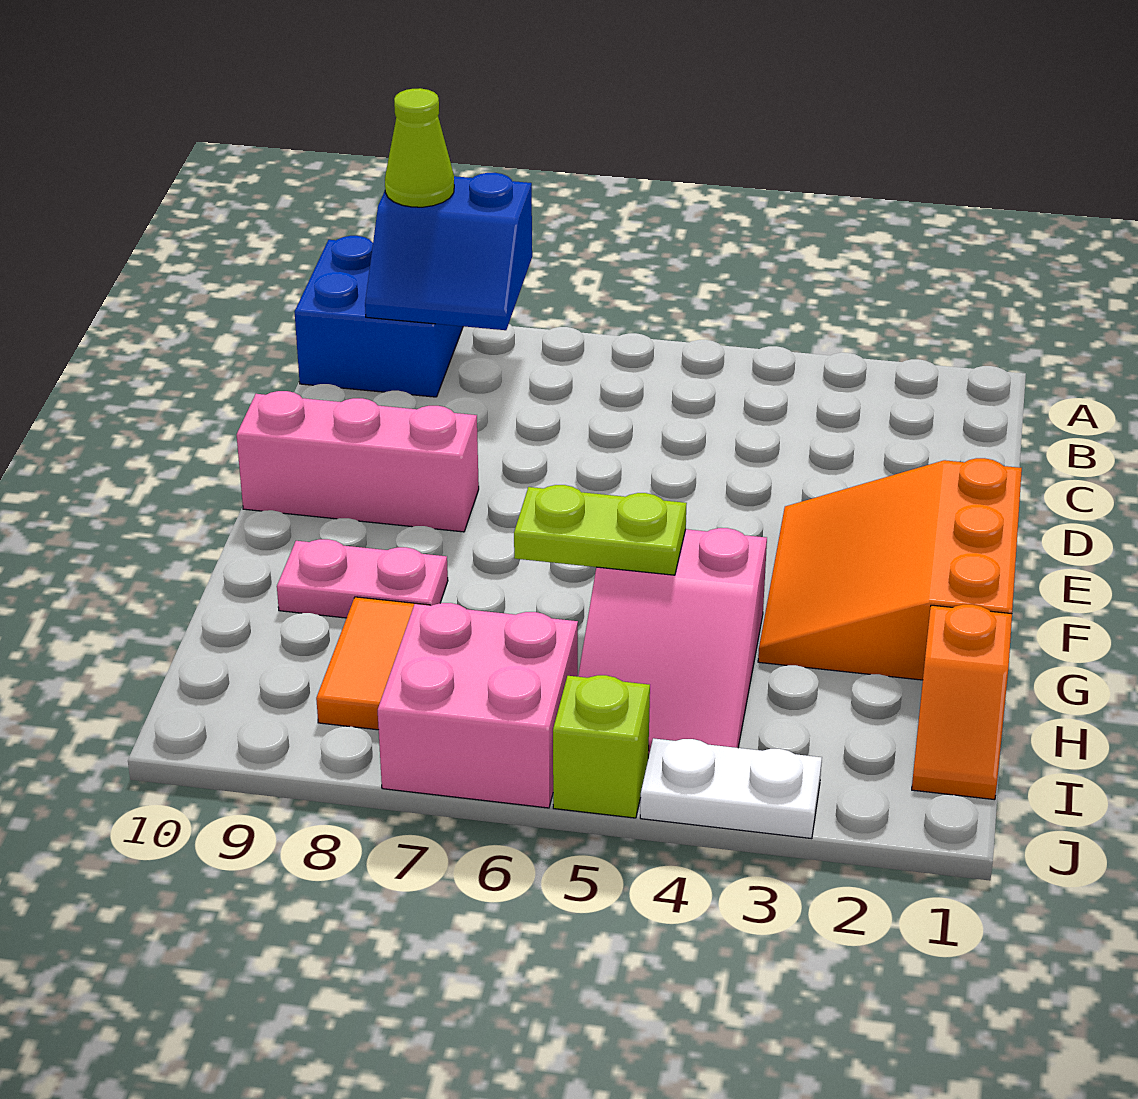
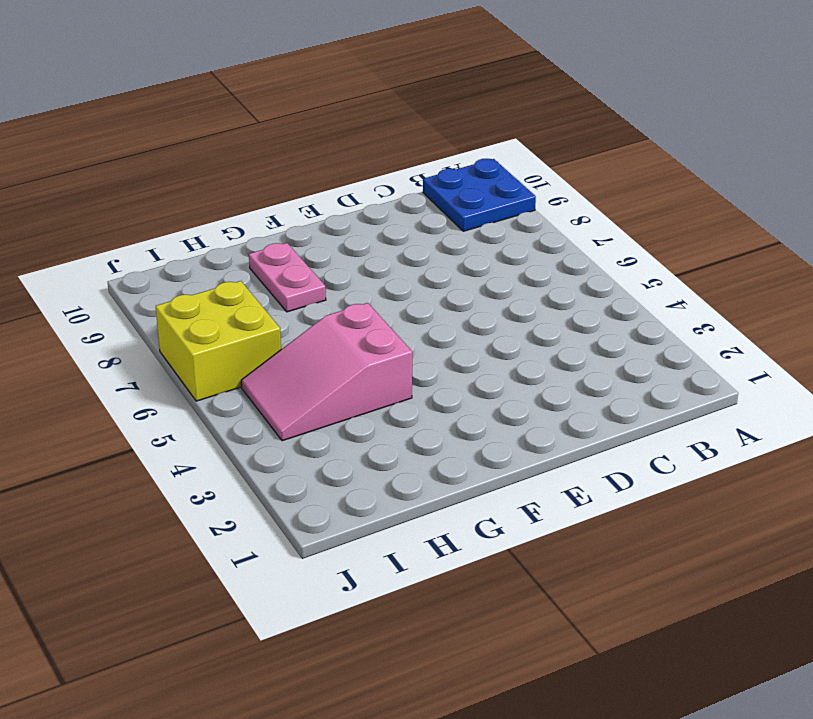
blue plate A9:B10 level 1 -> blue brick A9:B10 level 1
yellow brick I6:J7 level 1 -> pink brick I6:J7 level 1
none -> orange slope E1:G3 level 1 top 1
none -> pink brick E8:E10 level 1
none -> orange slope H1:I1 level 1 top H

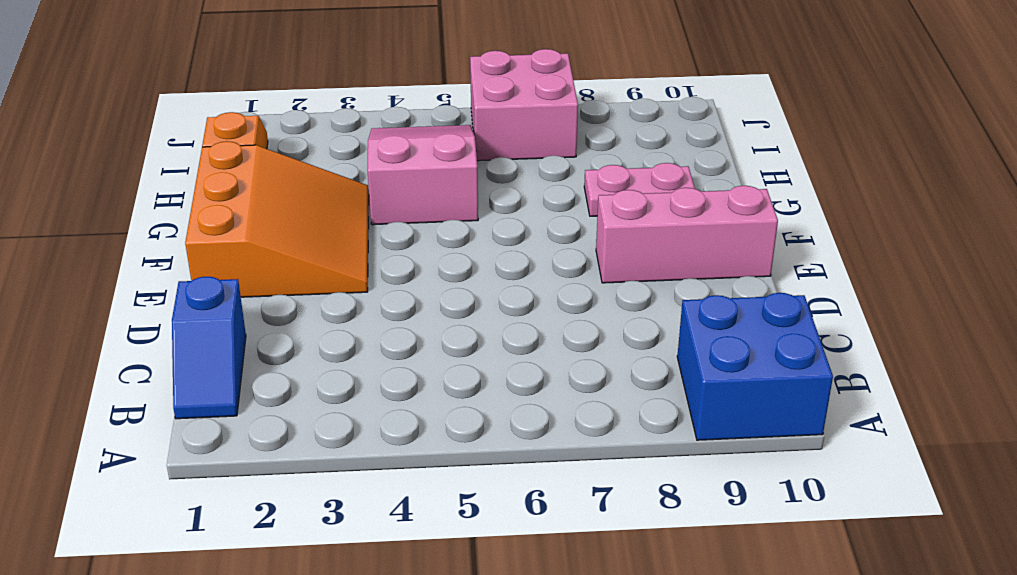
blue slope B1:C1 level 1 top C -> none
none -> orange tile H8:I8 level 1
none -> white plate J3:J4 level 1
none -> lime brick J5 level 1

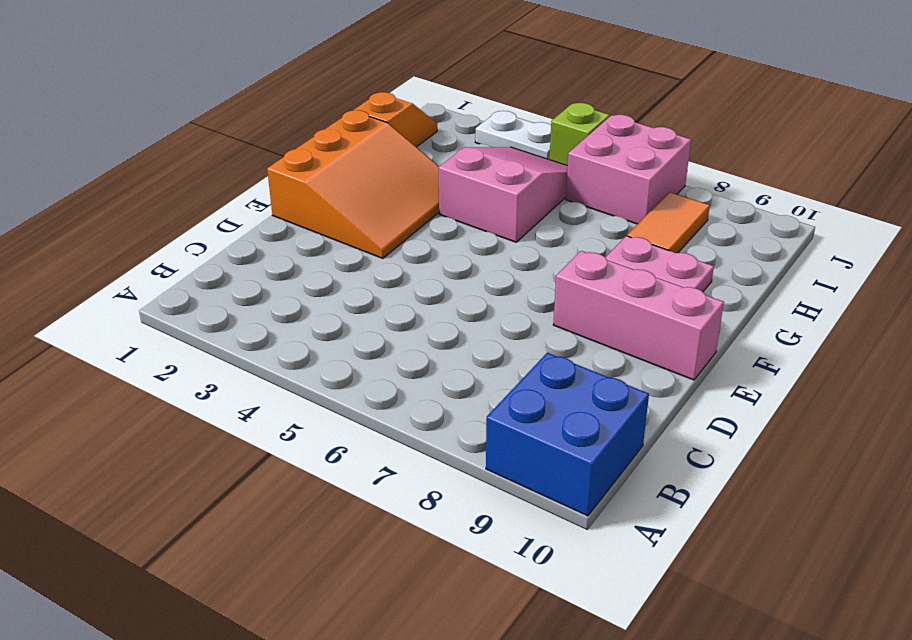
none -> blue slope A8:B9 level 2 top A
none -> lime plate G5:G6 level 2
none -> lime cone A9 level 3

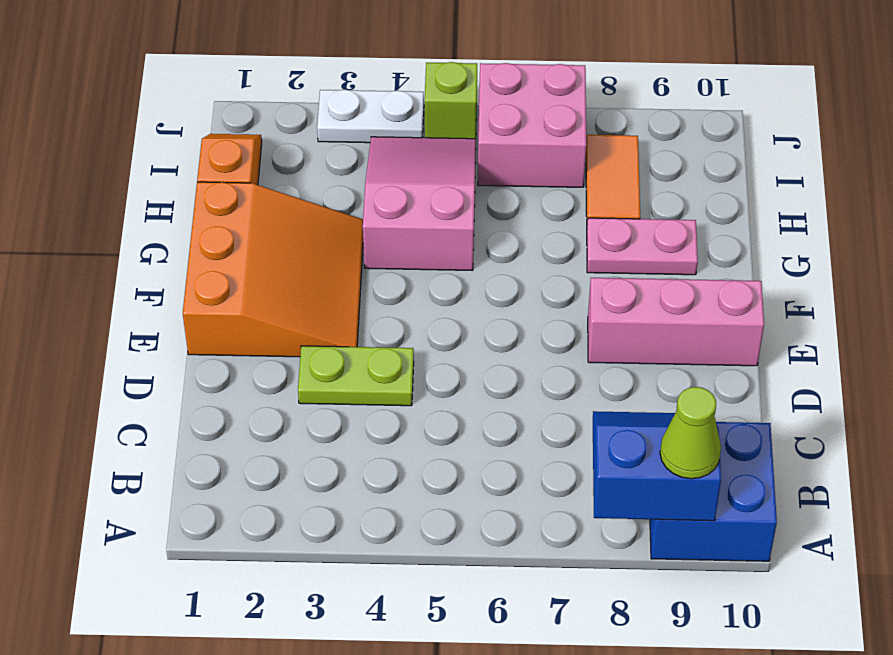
lime plate D3:D4 level 1 -> lime plate G5:G6 level 2

